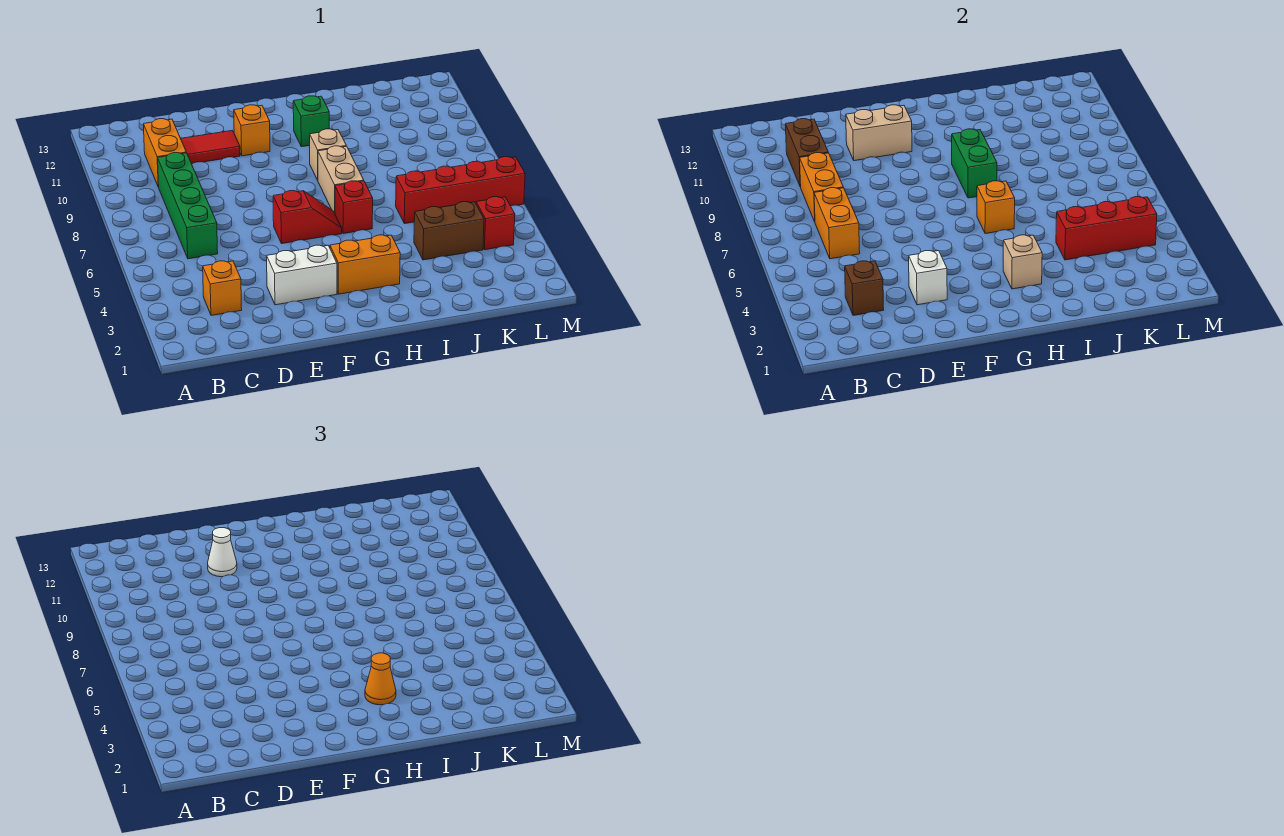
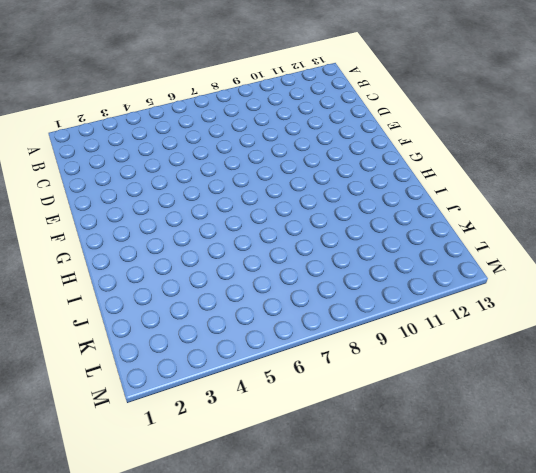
none -> orange brick C3 level 1
none -> green brick C6:C9 level 1
none -> orange brick C10:C11 level 1

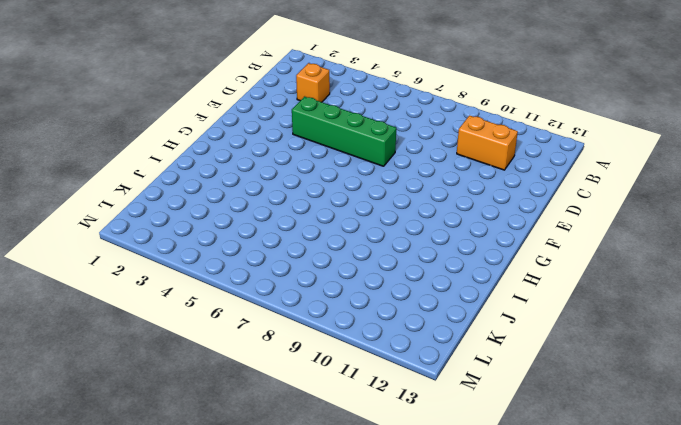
green brick E4:E7 level 1 -> green brick C6:C9 level 1
none -> red tile D11:E11 level 1
none -> white brick E3:F3 level 1
none -> red slope F6:G6 level 1 top F

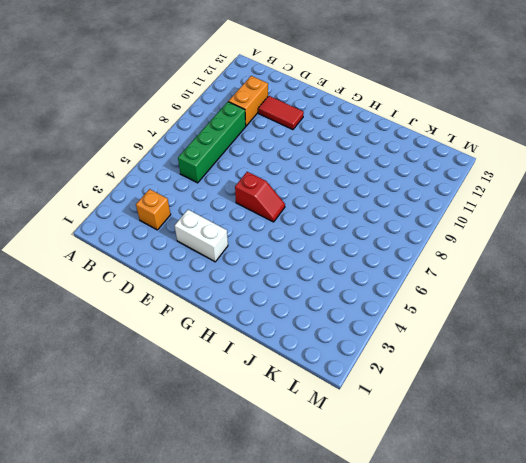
none -> orange brick F11 level 1
none -> orange brick G3:H3 level 1
none -> red brick H6 level 1

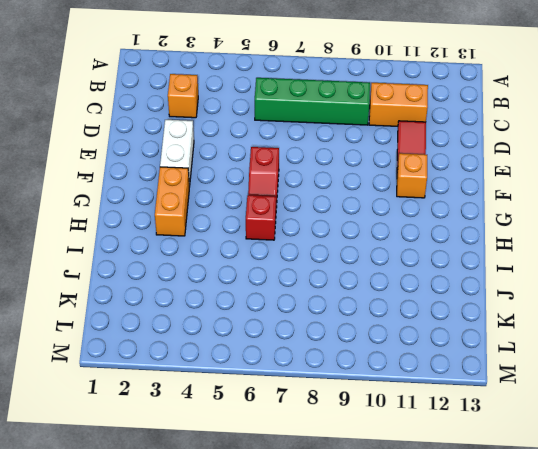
none -> tan brick H7:H8 level 1
none -> tan brick H9 level 1
none -> green brick H11 level 1

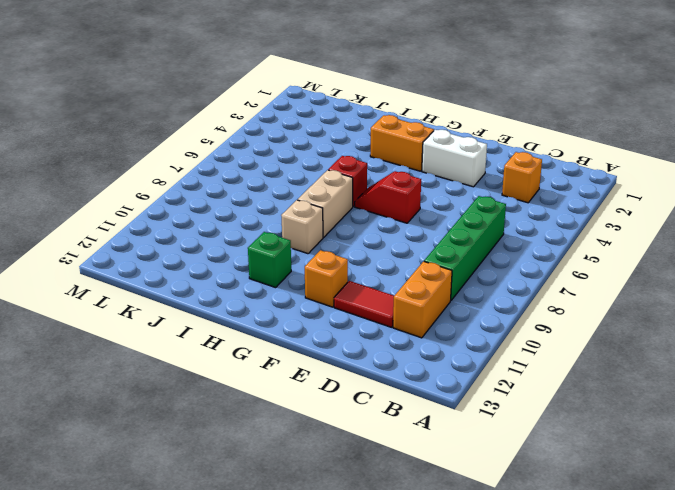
none -> brown brick J4:K4 level 1
none -> red brick J6:M6 level 1
none -> red brick L4 level 1

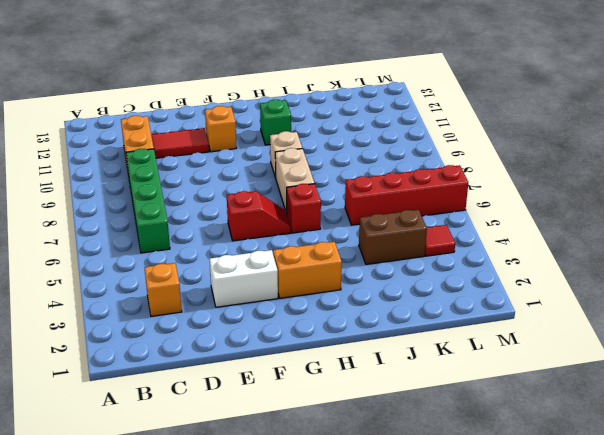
red tile L4 level 1 -> red brick L4 level 1
none -> brown brick C3 level 2
none -> orange brick C6:C7 level 2
none -> orange brick C8:C9 level 2

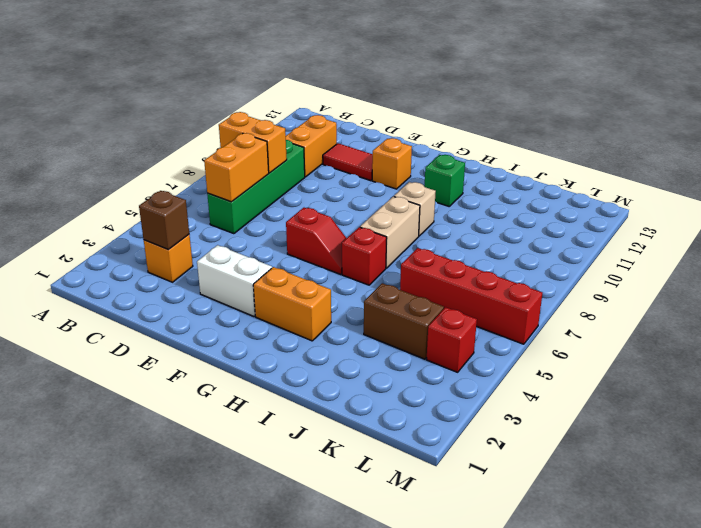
orange brick B8:C8 level 2 -> orange brick C8:C9 level 2
none -> brown brick C10:C11 level 2
none -> white brick E3 level 2
none -> tan brick E11:F11 level 2

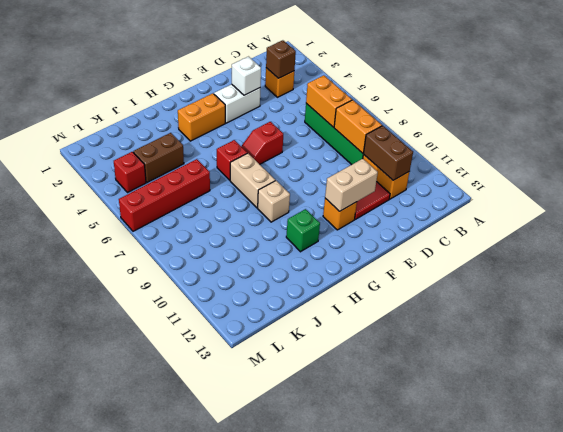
none -> tan brick H3 level 2
none -> orange brick H6 level 2
none -> green brick H8:H9 level 2

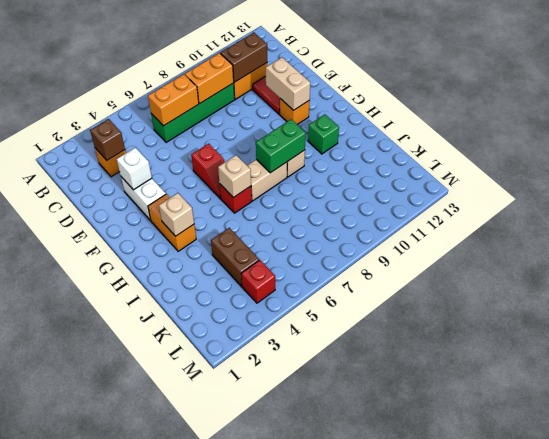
tan brick H6 level 2 -> orange brick H6 level 2
none -> red brick J6:M6 level 1
none -> red brick J4:L4 level 2
none -> white cone E11 level 3

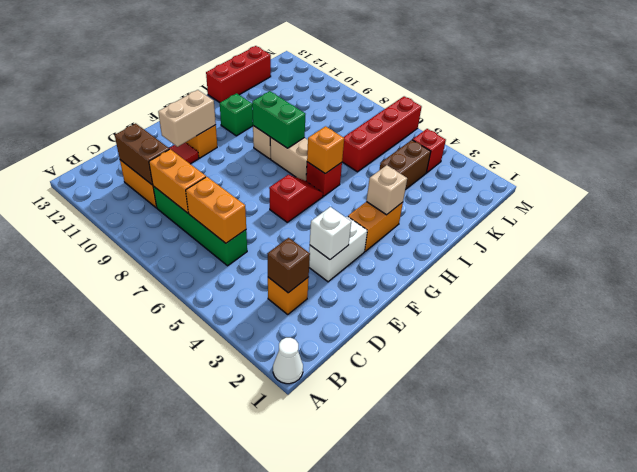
white cone A1 level 1 -> white cone E11 level 3
red brick I13:K13 level 1 -> red brick J4:L4 level 2
none -> orange cone H3 level 3

